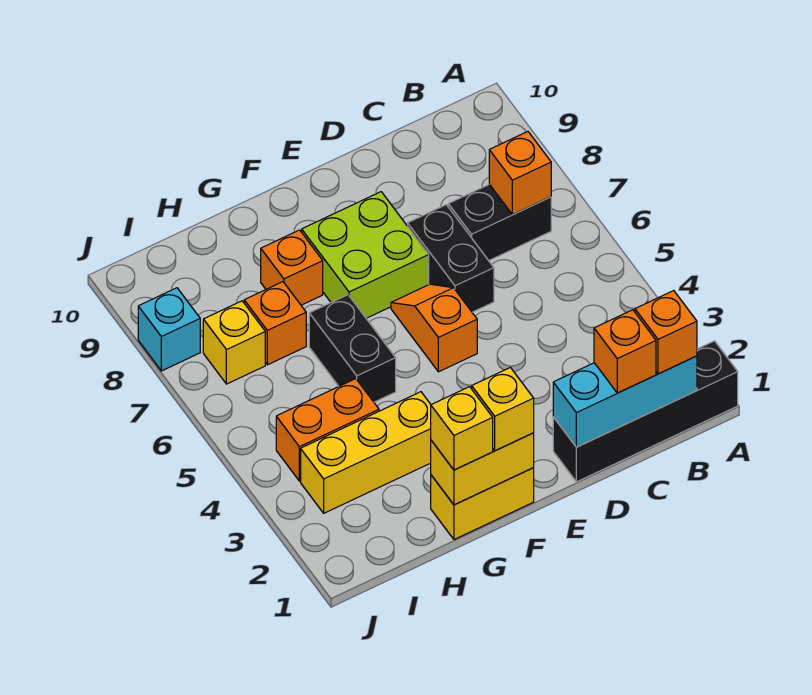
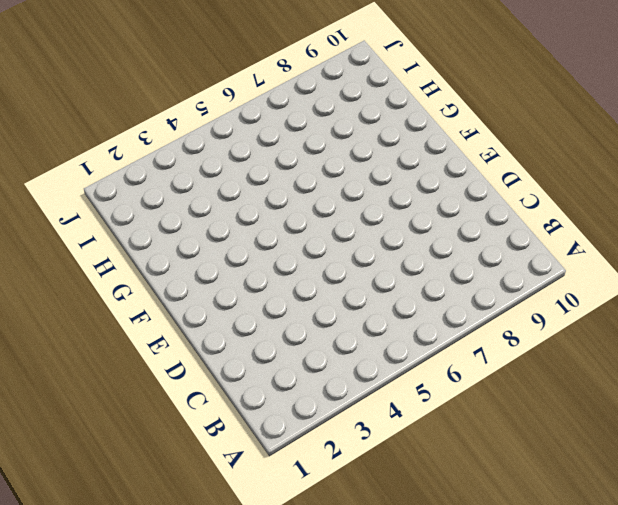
none -> black brick A1:D1 level 1
none -> black brick B7:C7 level 1
none -> black brick D6:D7 level 1

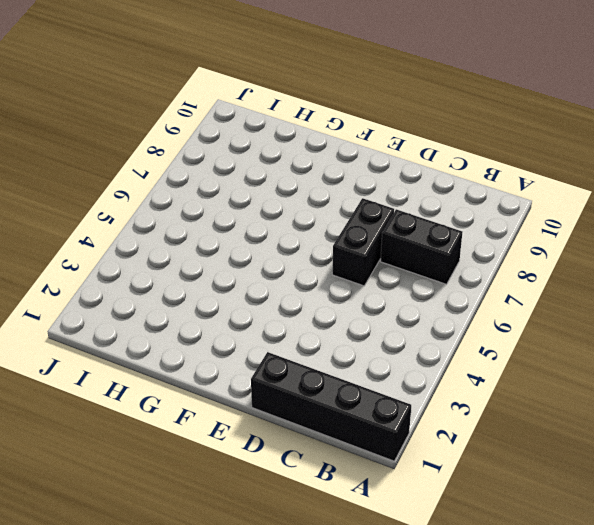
none -> orange slope E5:E6 level 1 top 5
none -> lime brick E7:F8 level 1
none -> yellow brick F1:G1 level 1

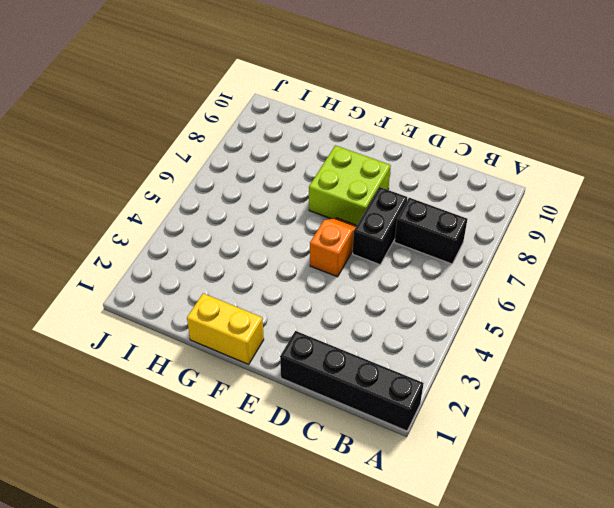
none -> yellow brick G3:I3 level 1
none -> black brick G5:G6 level 1
none -> orange brick G8 level 1

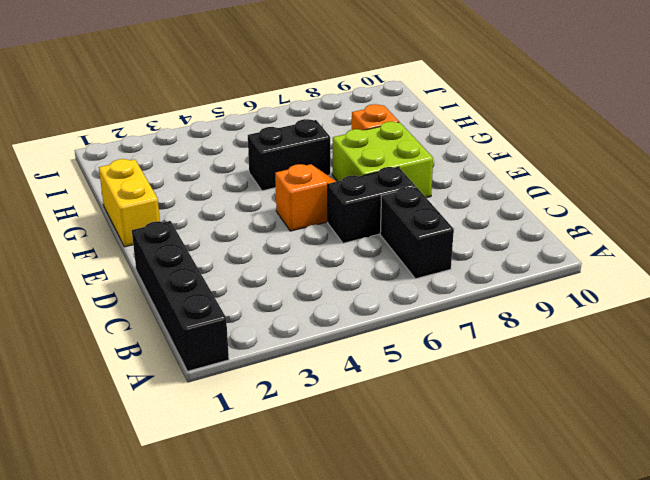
none -> yellow brick G3:I3 level 1
none -> orange brick H4:I4 level 1
none -> orange brick H7 level 1

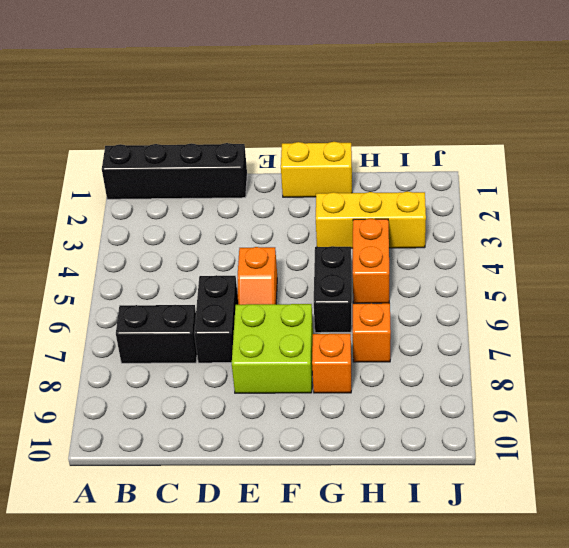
orange brick H4:H5 level 1 -> orange brick H4:I4 level 1
none -> yellow brick I7 level 1
none -> cyan brick J8 level 1
none -> cyan brick B1:D1 level 2

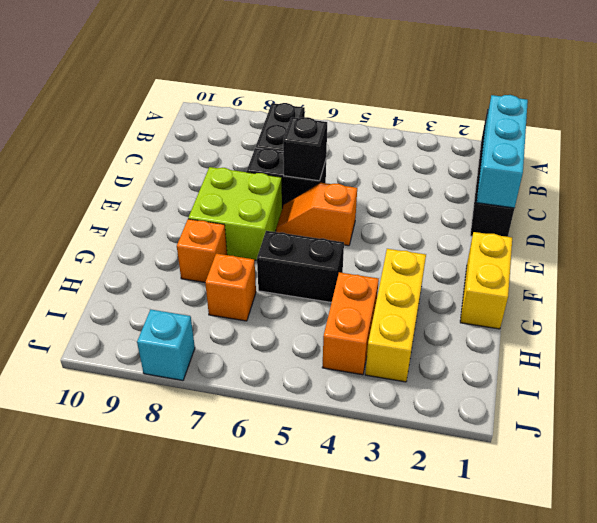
black brick D6 level 2 -> none
none -> yellow brick I7 level 1
none -> orange brick B7 level 2
none -> yellow brick F1:G1 level 2

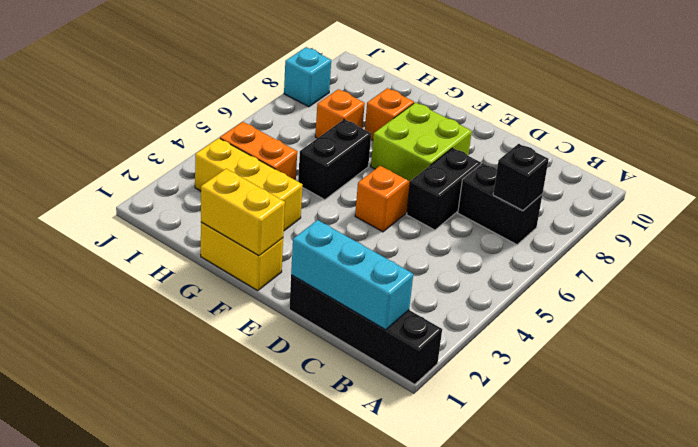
black brick B7 level 2 -> orange brick B7 level 2
none -> yellow brick I7 level 1
none -> orange brick B1 level 3
none -> orange brick C1 level 3

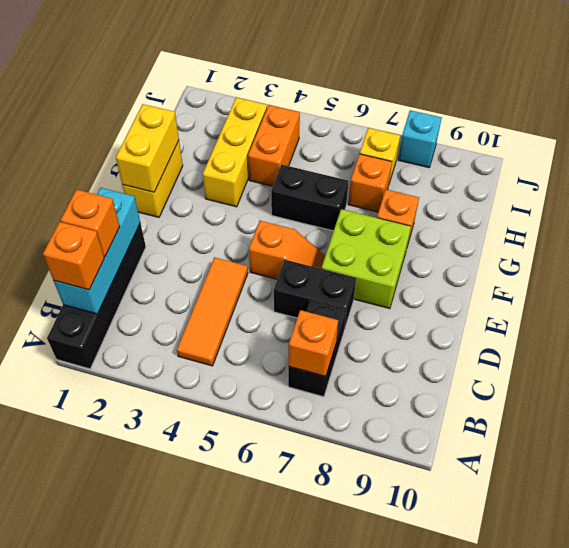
orange tile B4:D4 level 1 -> none
none -> yellow brick F1 level 3
none -> yellow brick G1 level 3

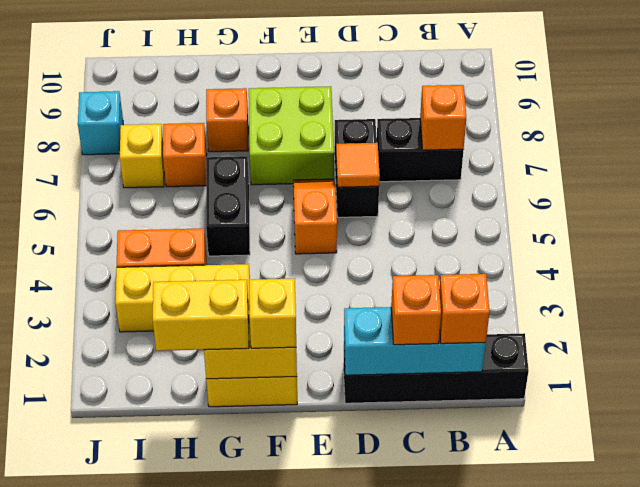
orange tile D6 level 2 -> none
yellow brick G1:H1 level 3 -> yellow brick G1 level 3

